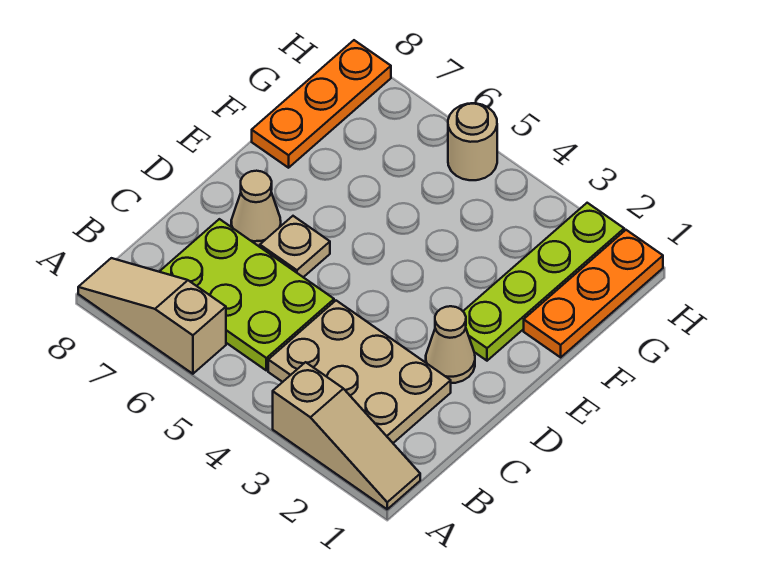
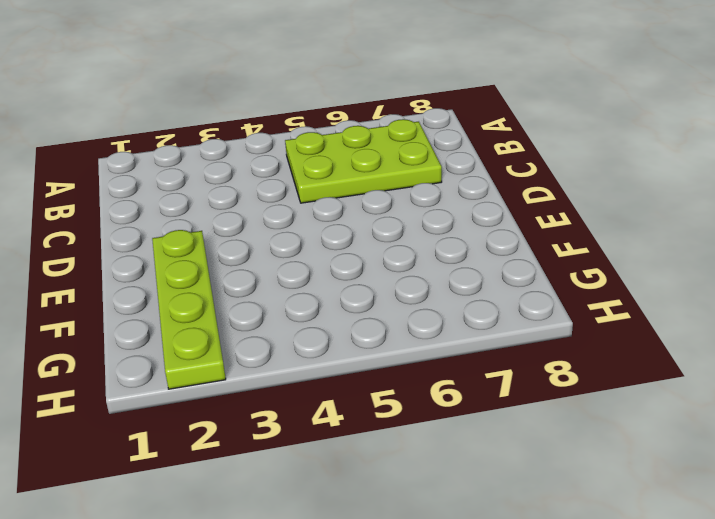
none -> tan slope A1:A3 level 1 top 3
none -> tan slope A6:A8 level 1 top 6

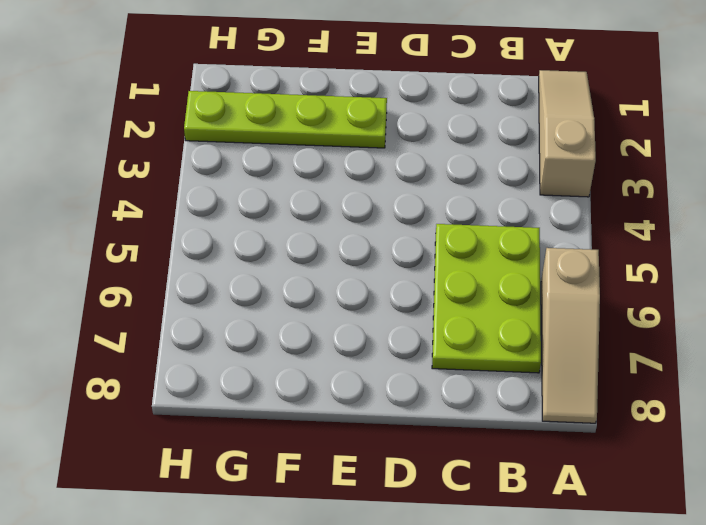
none -> tan plate B2:C4 level 1
none -> tan cone D2 level 1

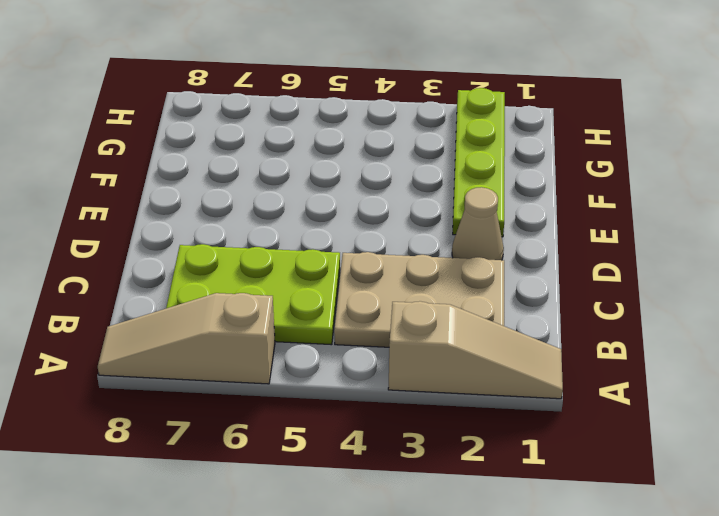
none -> tan plate D6 level 1
none -> tan cone D7 level 1

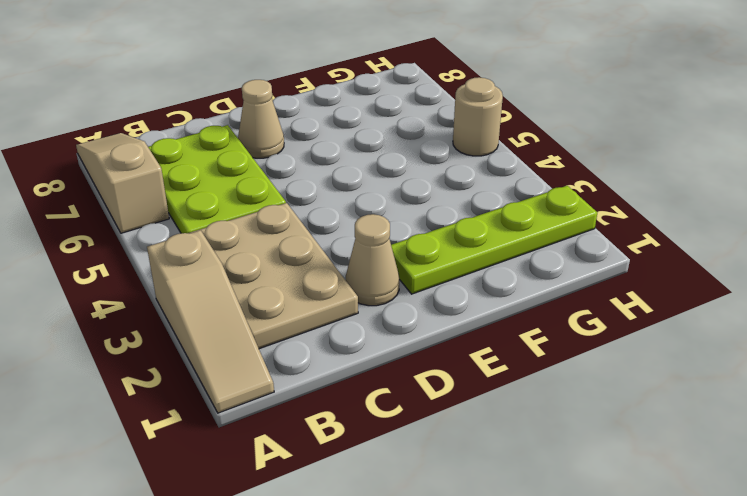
none -> tan plate D6 level 1
none -> orange plate F1:H1 level 1

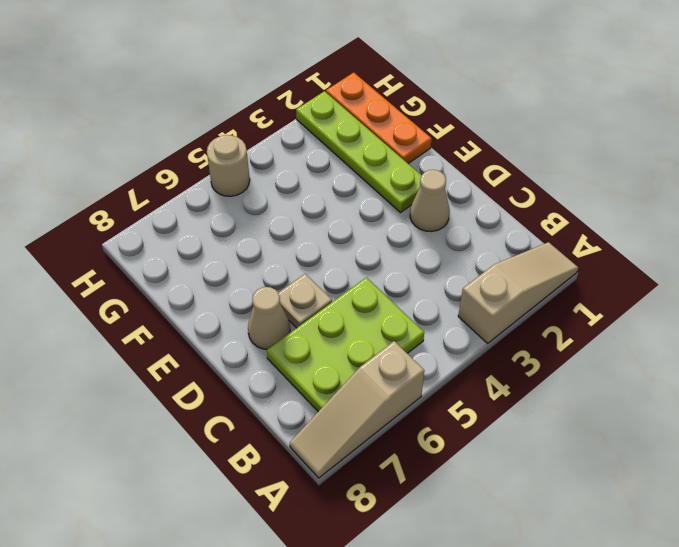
none -> tan plate B2:C4 level 1
none -> orange plate F8:H8 level 1

